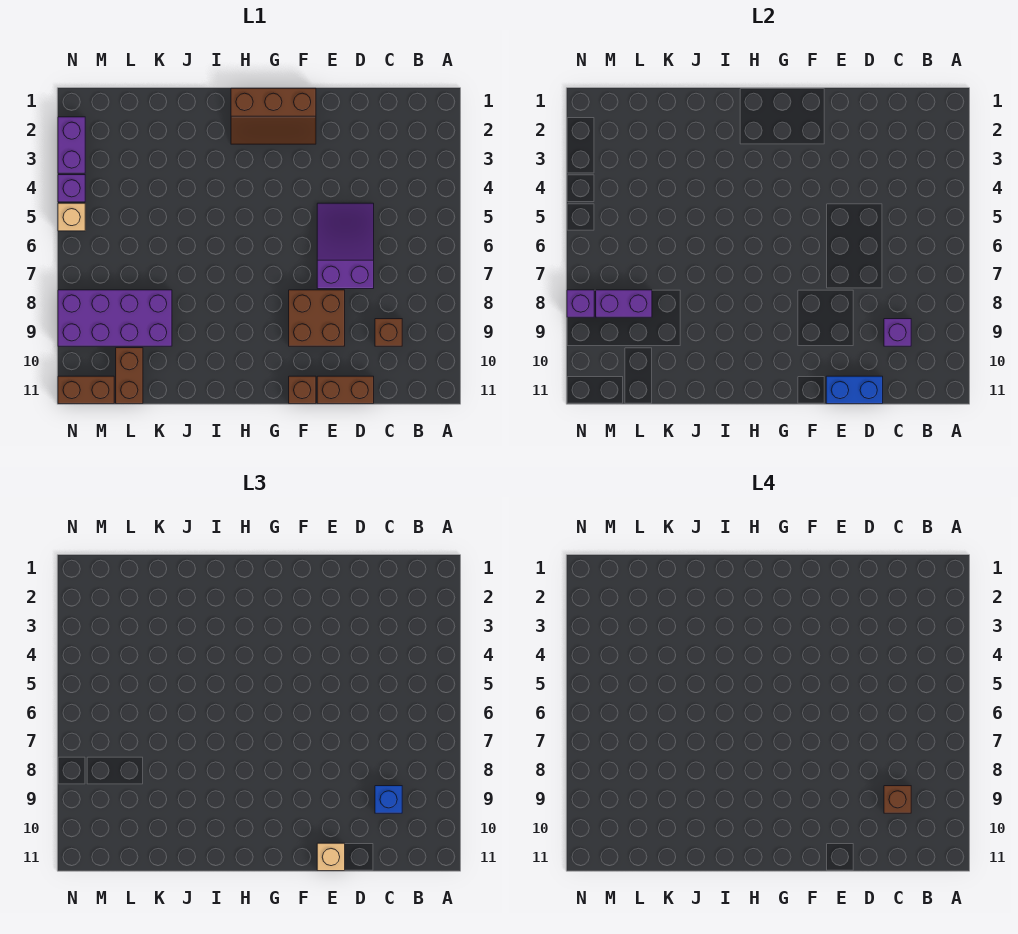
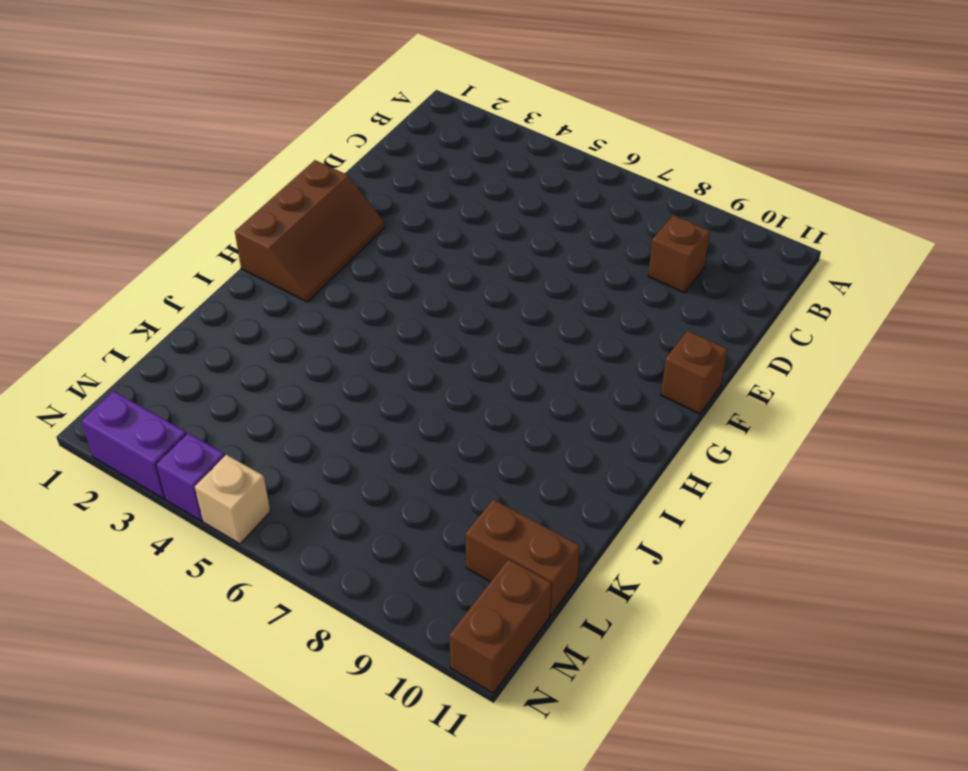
none -> purple slope D5:E7 level 1 top 7
none -> brown brick D11:E11 level 1
none -> brown brick E8:F9 level 1

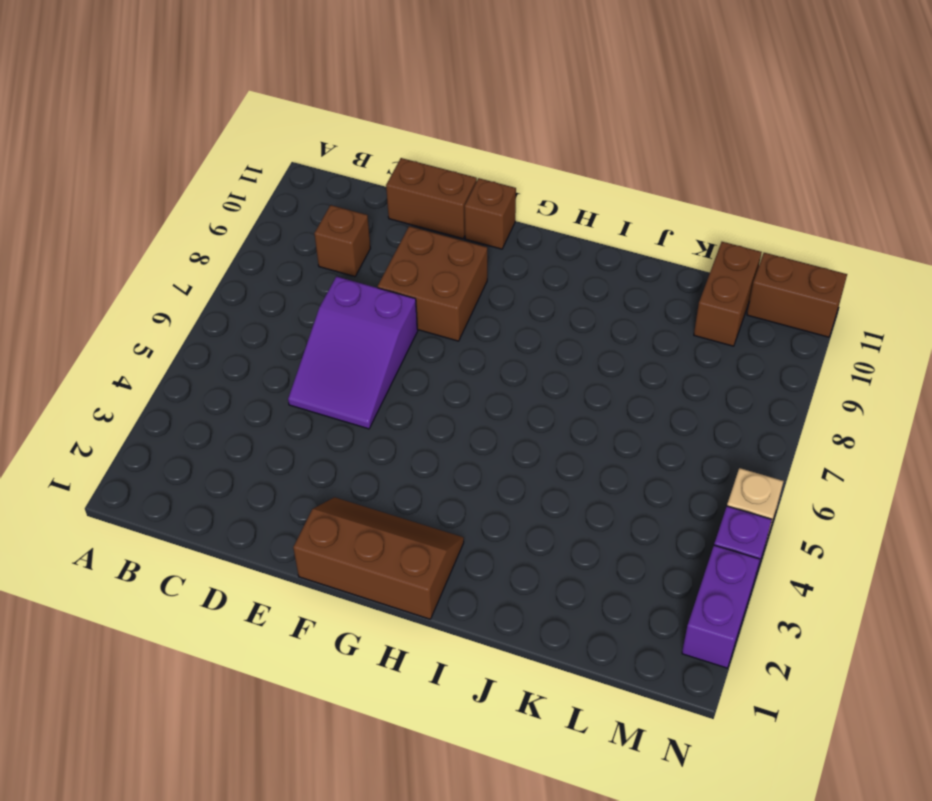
none -> purple brick K8:N9 level 1
none -> purple brick C9 level 2
none -> blue brick D11:E11 level 2

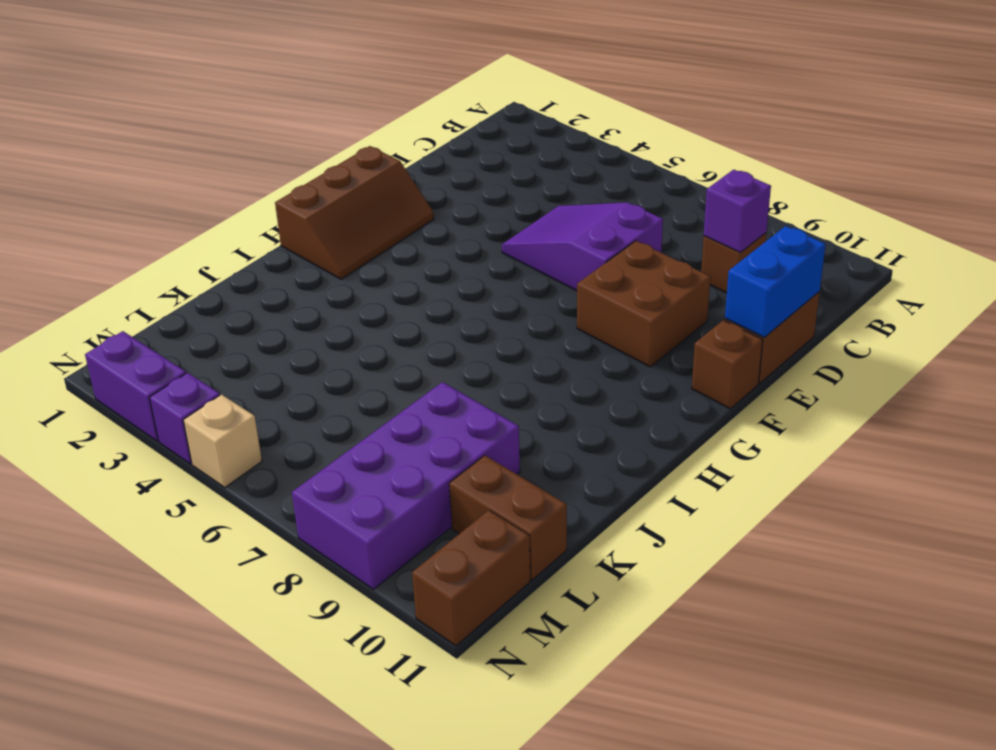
none -> purple brick L8:M8 level 2
none -> purple brick N8 level 2
none -> blue brick C9 level 3

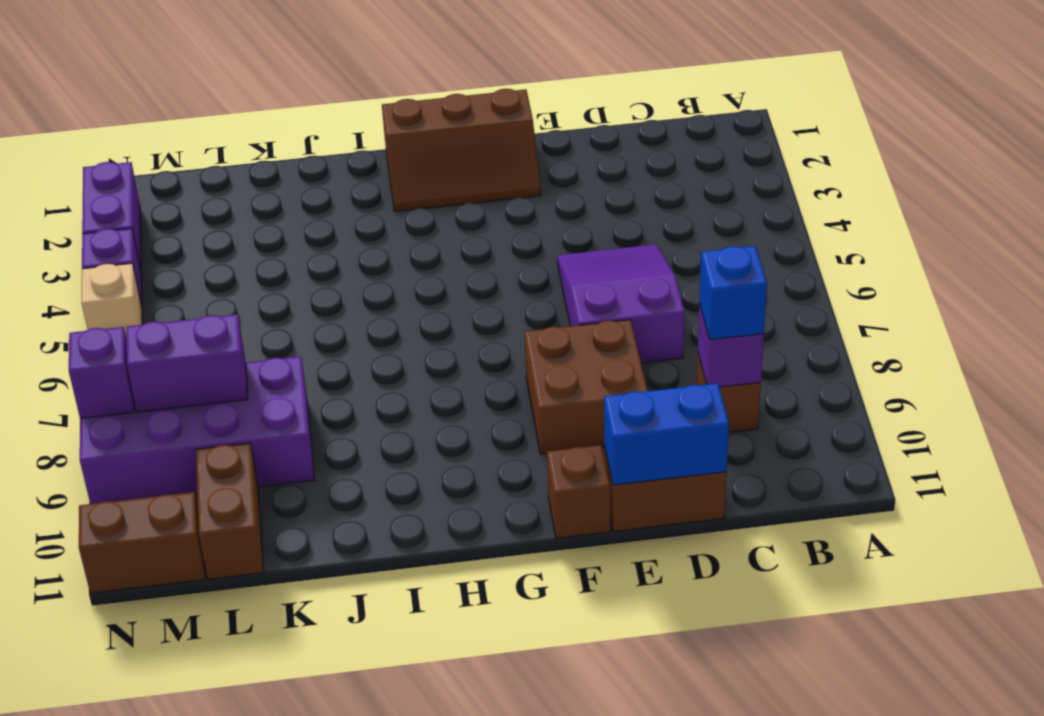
none -> tan brick E11 level 3
none -> brown brick C9 level 4

